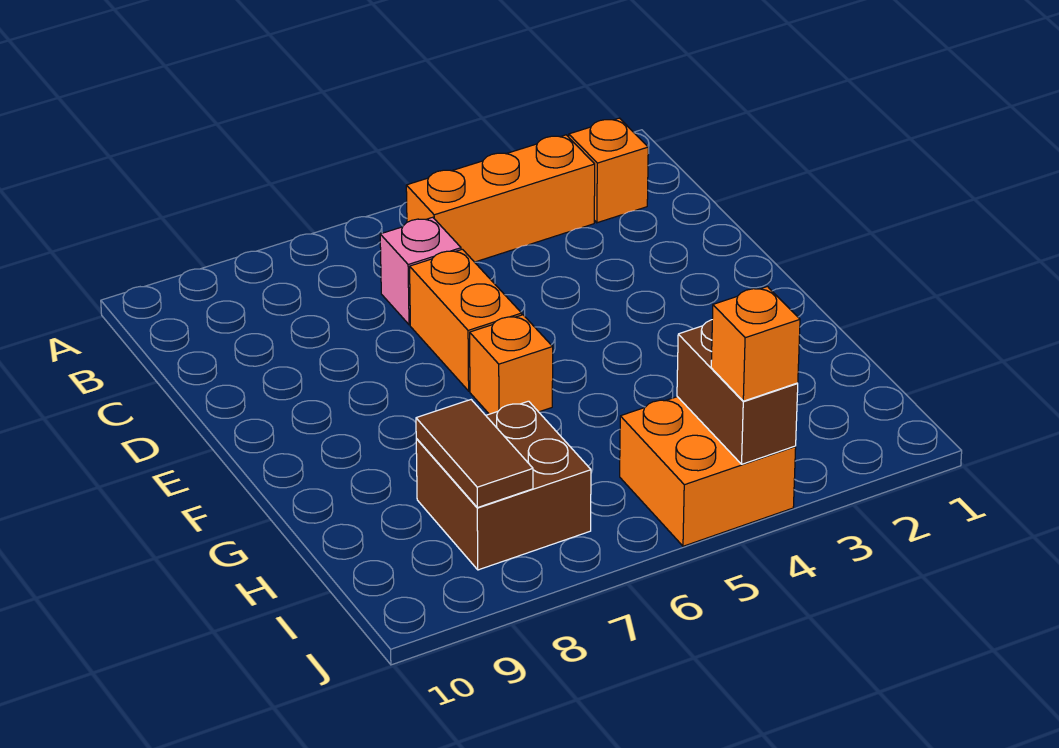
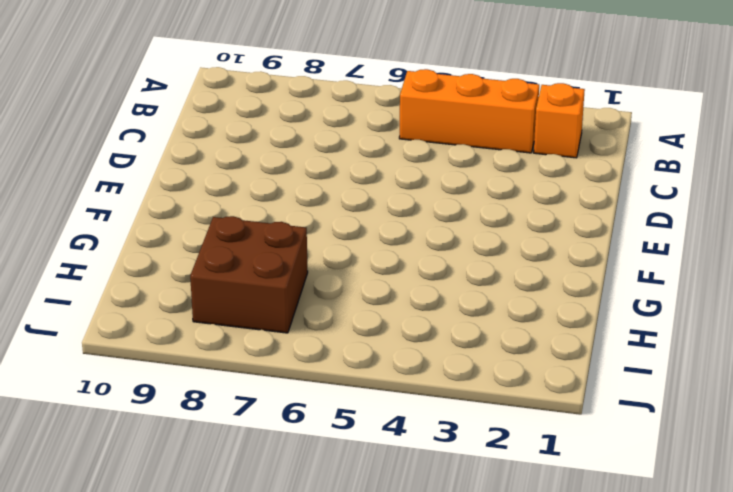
none -> pink brick C6 level 1
none -> orange brick D6:E6 level 1

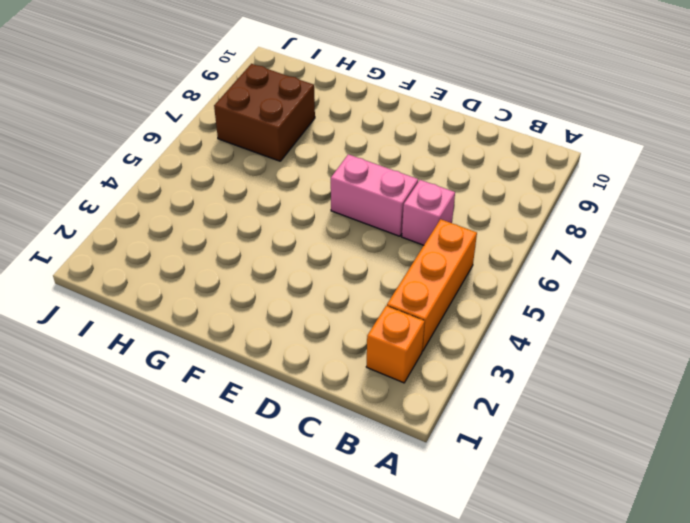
pink brick D6:E6 level 1 -> orange brick D6:E6 level 1
none -> orange brick F6 level 1
none -> orange brick I4:J5 level 1

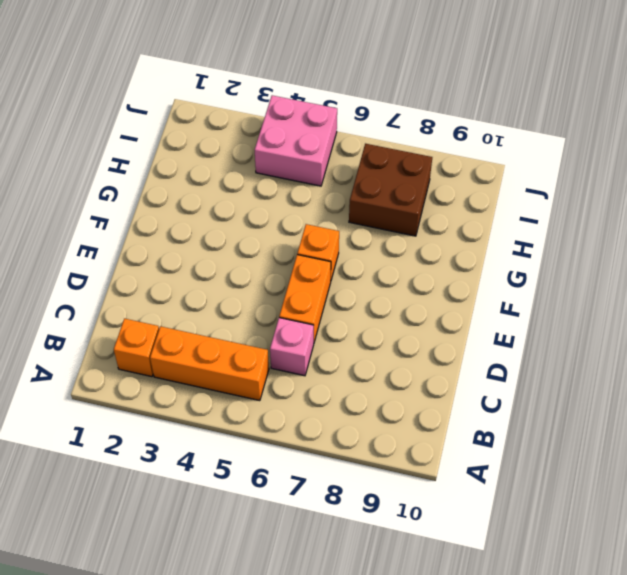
pink brick I4:J5 level 1 -> orange brick I4:J5 level 1
none -> brown tile H8:I8 level 2
none -> brown brick I4:J4 level 2

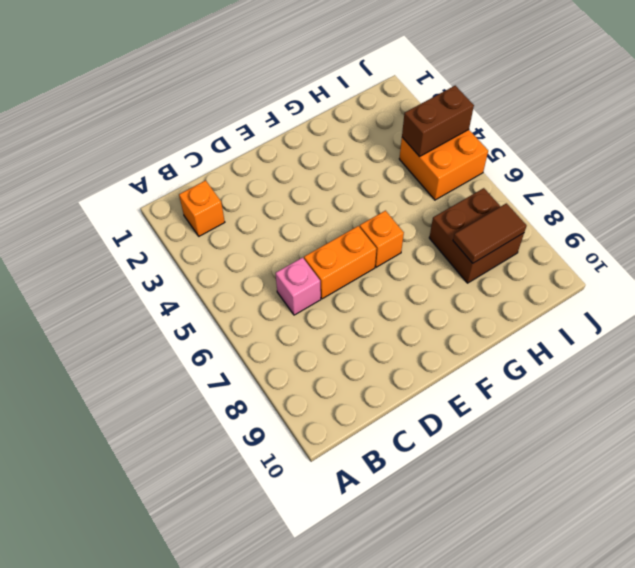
none -> orange brick B3:B5 level 1
none -> orange brick J4 level 3

